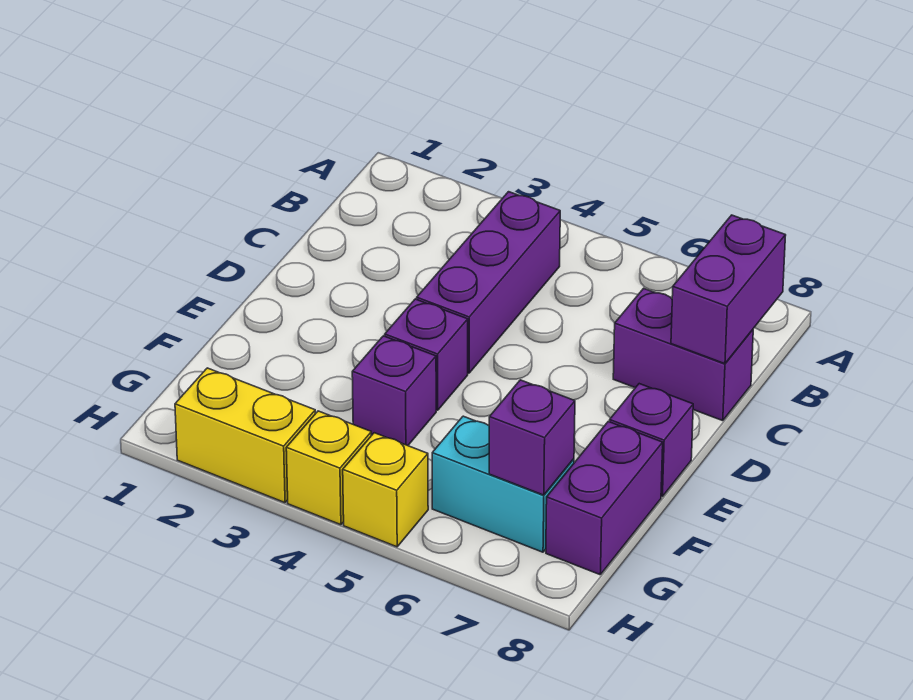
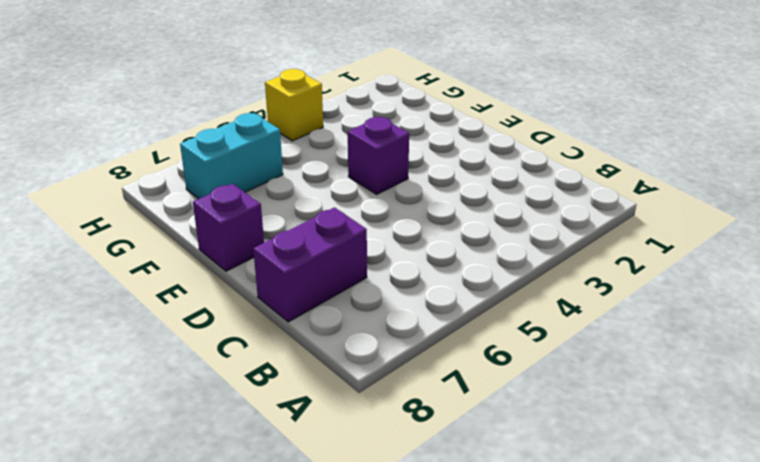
none -> purple brick B4:D4 level 1
none -> purple brick F4 level 1
none -> purple brick F8:G8 level 1

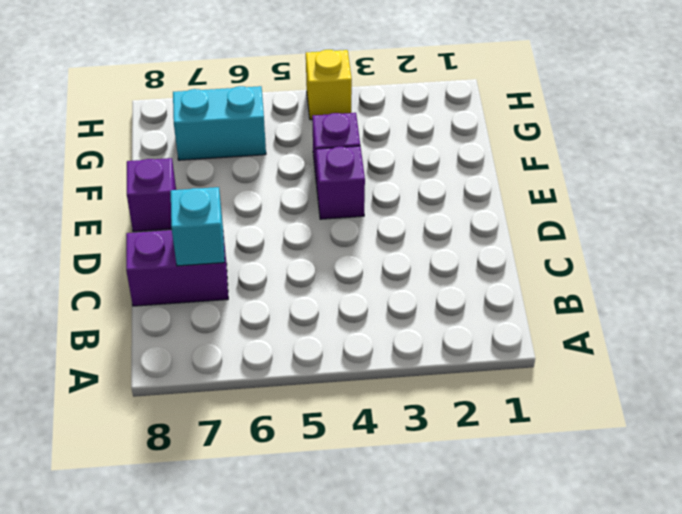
cyan brick C7 level 2 -> none
none -> purple brick B4:D4 level 1
none -> purple brick F8:G8 level 1
none -> yellow brick H2:H3 level 1

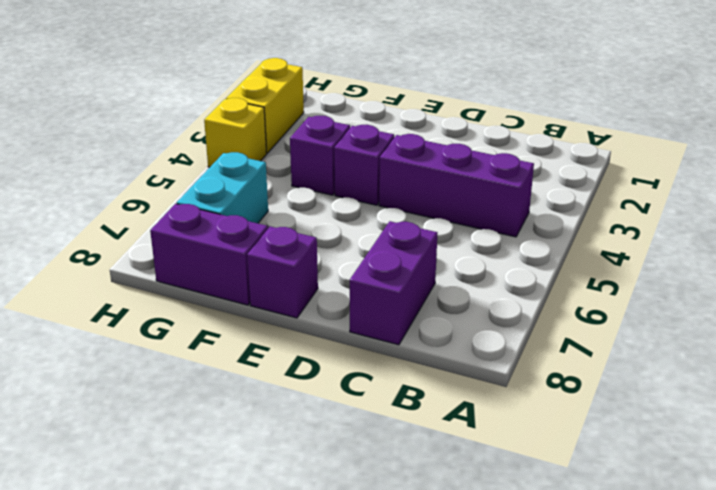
none -> yellow brick H5 level 1
none -> purple brick B8:C8 level 2
none -> purple brick G7 level 2

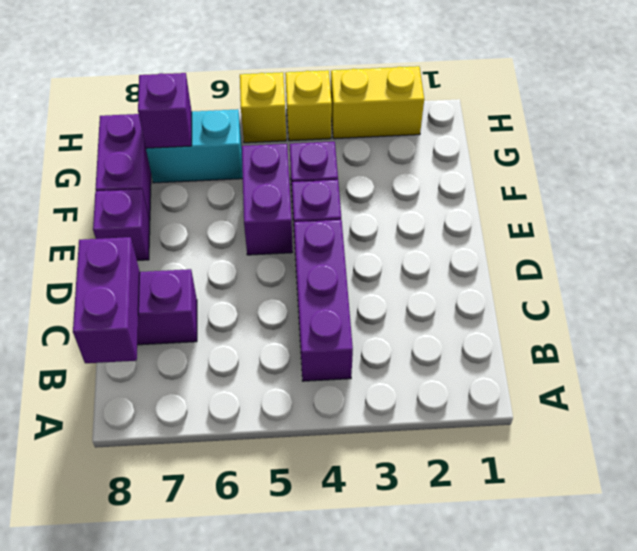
purple brick E5:F5 level 1 -> none

